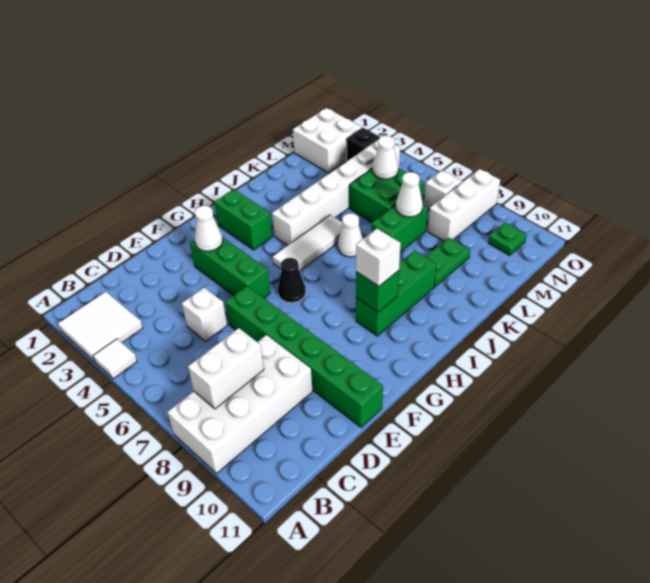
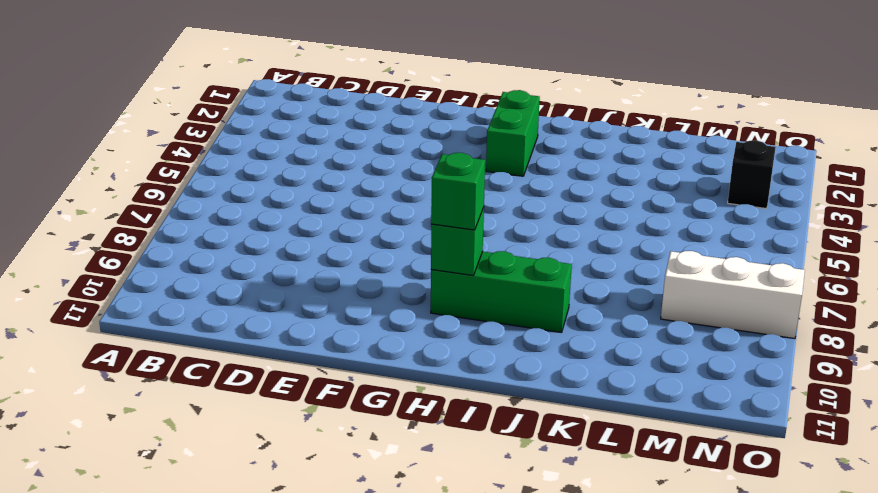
green brick H9 level 3 -> white brick H9 level 3
none -> white tile A2:B3 level 1
none -> white tile A4 level 1
none -> white brick A8:D9 level 1

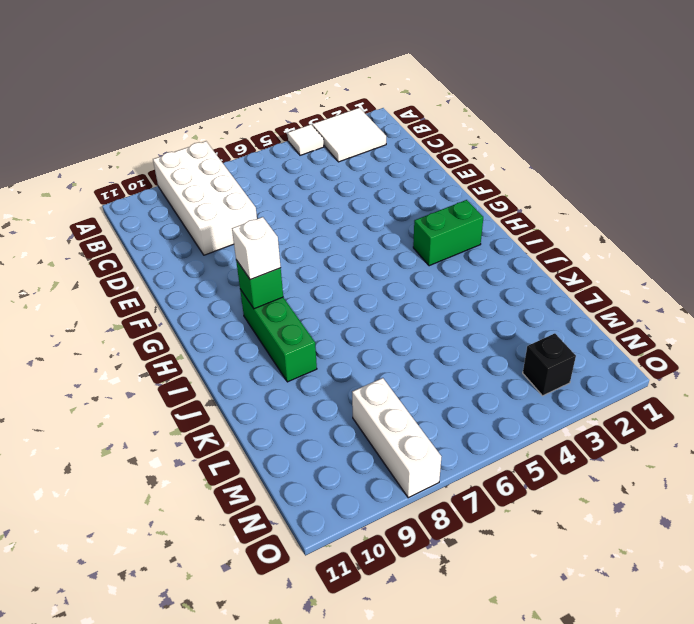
none -> white brick D5 level 1
none -> green brick E6:E11 level 1
none -> green brick F3:F5 level 1

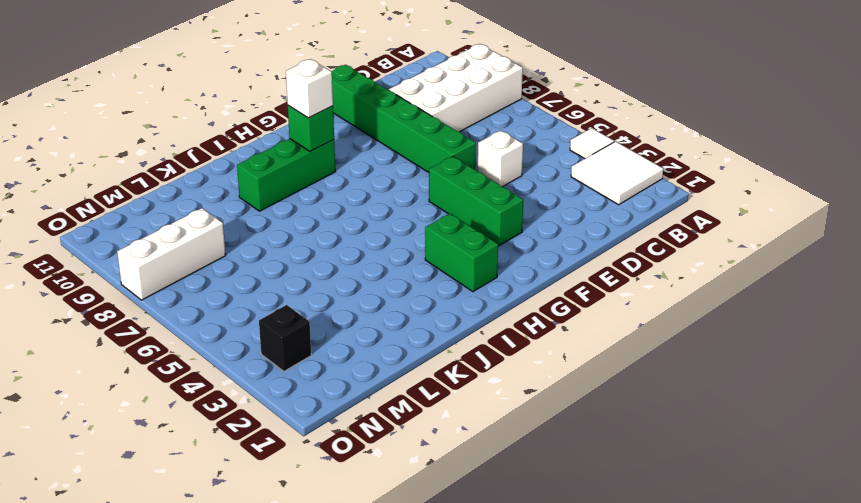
none -> black cone G6 level 1
none -> white tile H5:J5 level 1
none -> white brick I4:N4 level 1

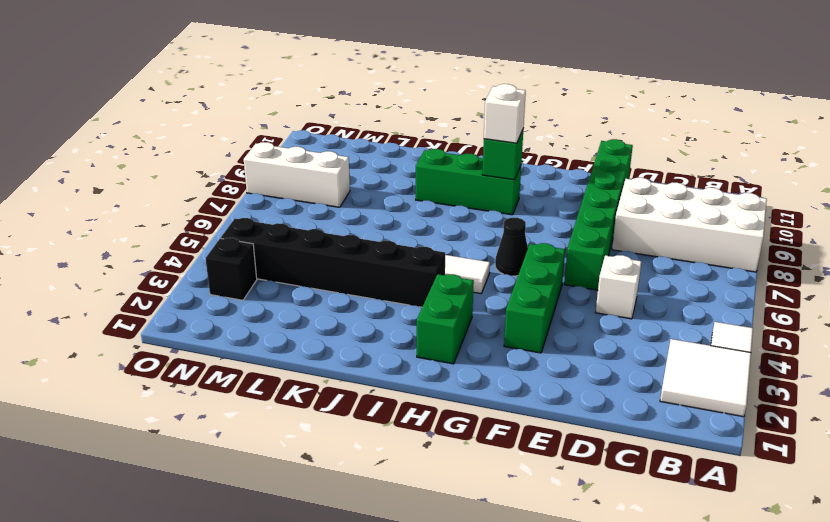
black brick I4:N4 level 1 -> white brick I4:N4 level 1
none -> white cone J6 level 1
none -> green brick K7:L7 level 1
none -> green plate K9:L9 level 1

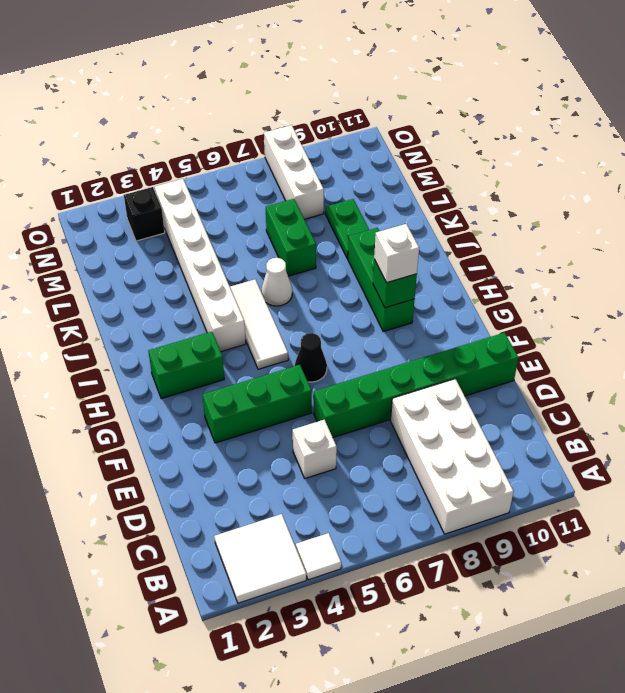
none -> green brick L5:M6 level 1
none -> white brick M1:N2 level 1
none -> white brick N7 level 1

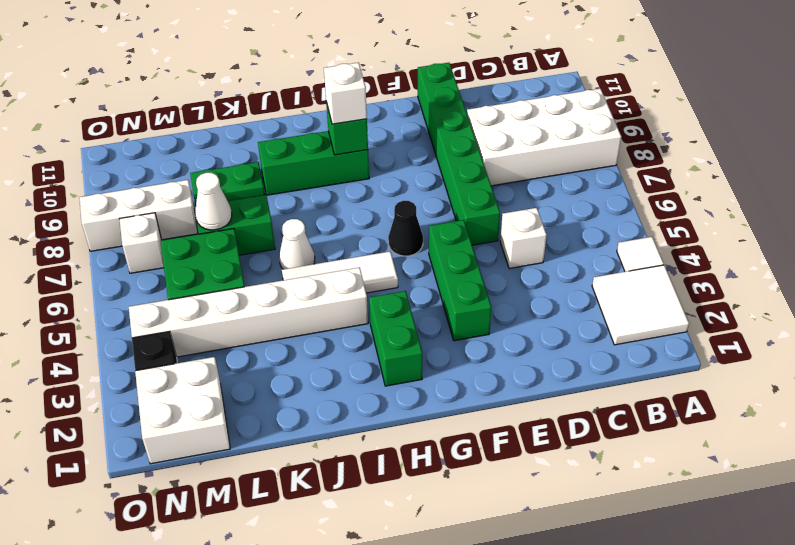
none -> green plate N10 level 1
none -> white brick B8:C8 level 2
none -> white cone F3 level 2

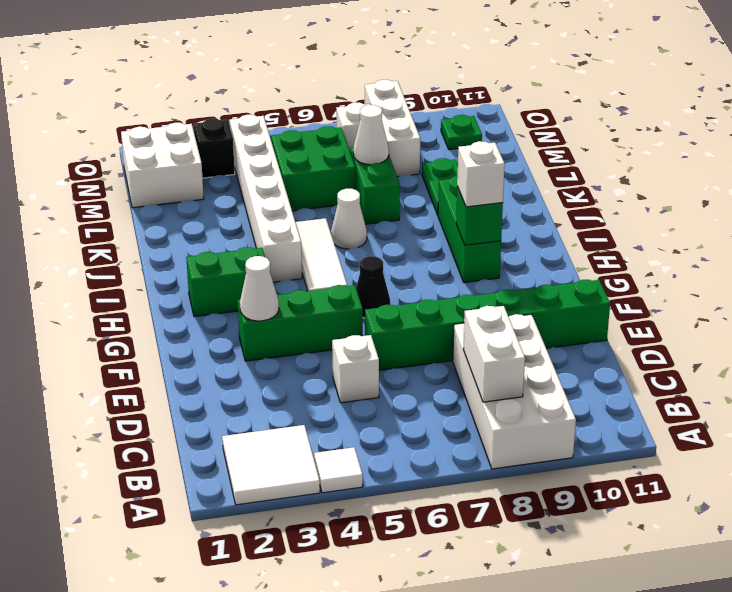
none -> white cone M5 level 2

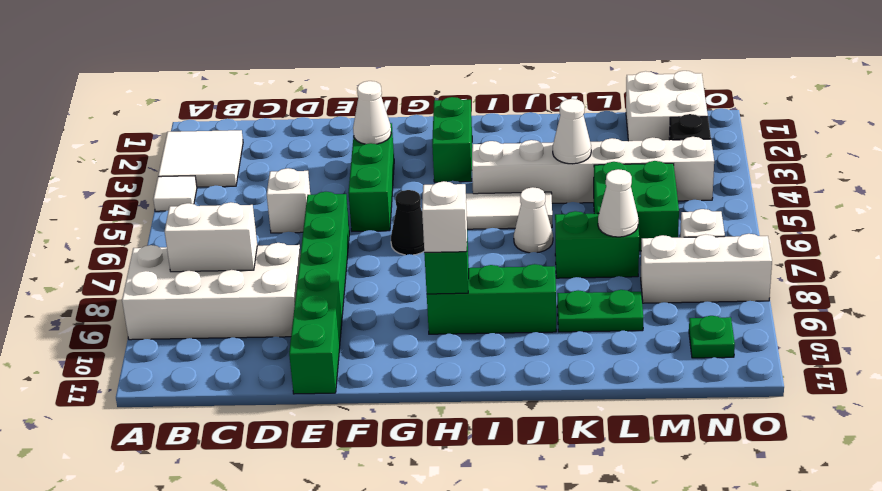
white cone K4 level 2 -> white cone M5 level 2

